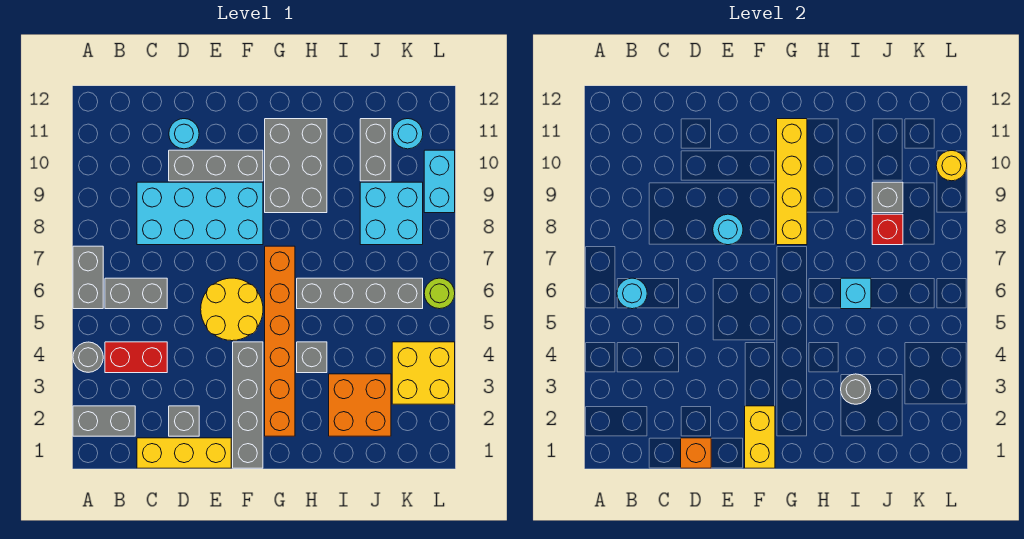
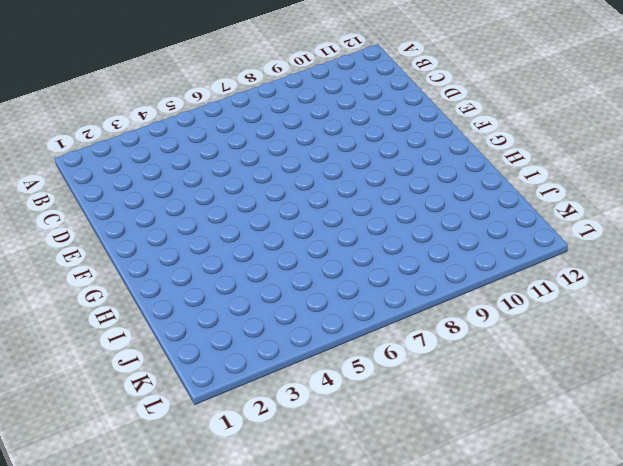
none -> grey brick A2:B2 level 1
none -> grey round brick A4 level 1
none -> grey brick A6:A7 level 1
none -> red brick B4:C4 level 1

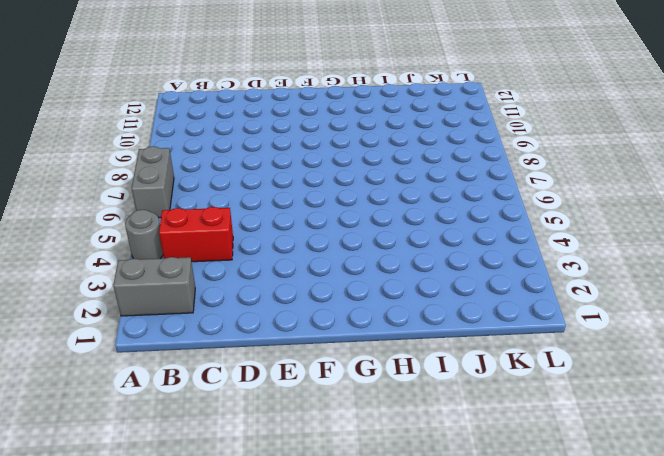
none -> grey brick B6:C6 level 1
none -> yellow brick C1:E1 level 1
none -> cyan brick C8:F9 level 1
none -> grey brick D2 level 1

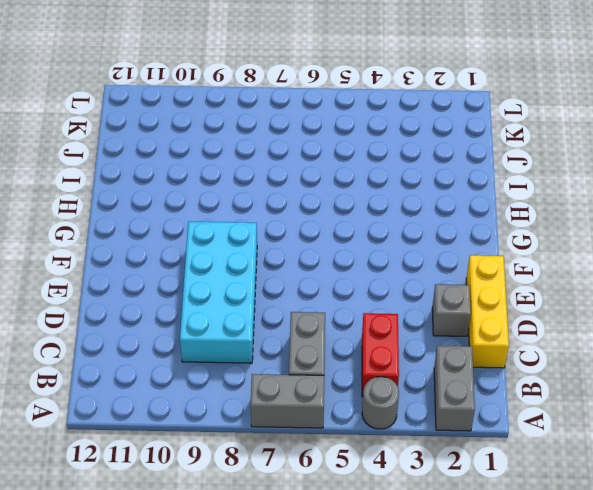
none -> grey brick D10:F10 level 1
none -> cyan round brick D11 level 1
none -> yellow round brick E5:F6 level 1
none -> grey brick F1:F4 level 1

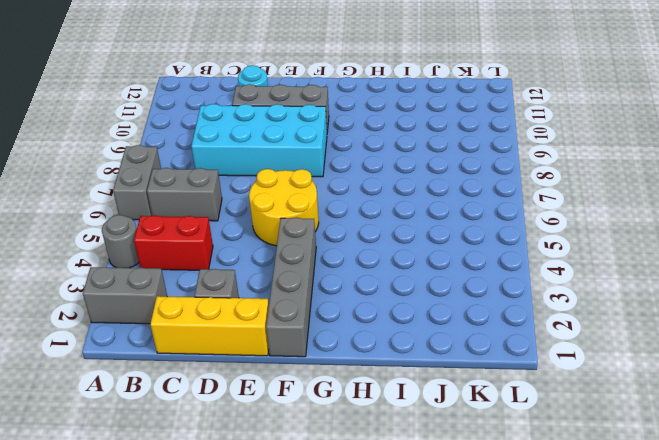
none -> orange brick G2:G7 level 1
none -> grey brick G9:H11 level 1
none -> grey brick H4 level 1
none -> grey brick H6:K6 level 1

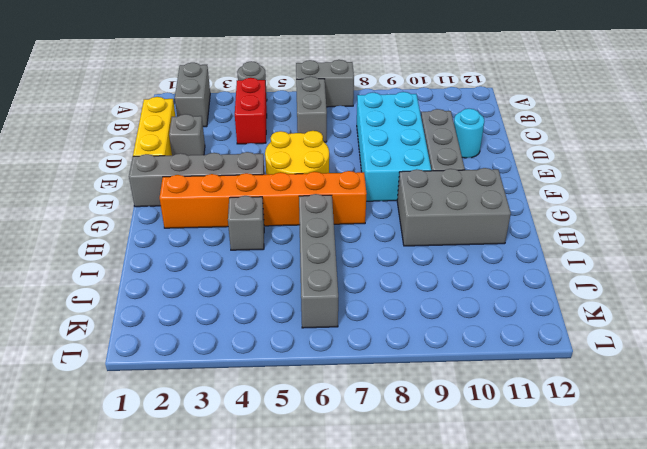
none -> orange brick I2:J3 level 1
none -> cyan brick J8:K9 level 1
none -> grey brick J10:J11 level 1
none -> yellow brick K3:L4 level 1

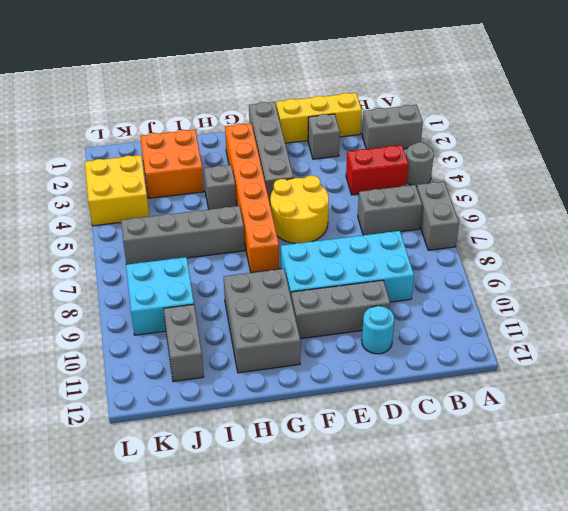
none -> cyan round brick K11 level 1
none -> lime round brick L6 level 1
none -> cyan brick L9:L10 level 1
none -> cyan round brick B6 level 2

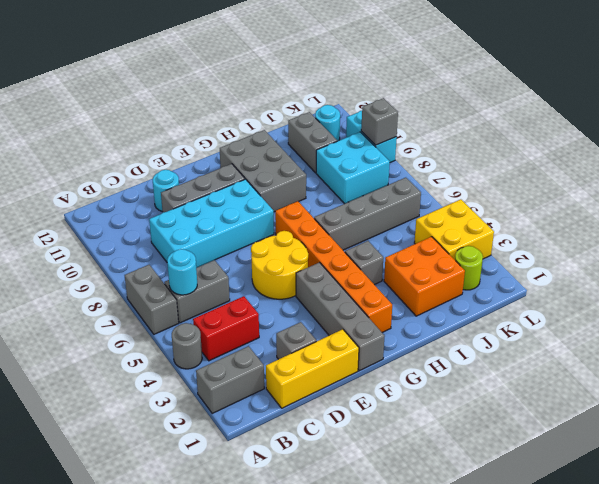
lime round brick K2 level 1 -> lime round brick L6 level 1
grey brick L9 level 2 -> grey brick J9 level 2
none -> orange brick D1 level 2
none -> cyan round brick E8 level 2
none -> yellow brick F1:F2 level 2
none -> yellow brick G8:G11 level 2

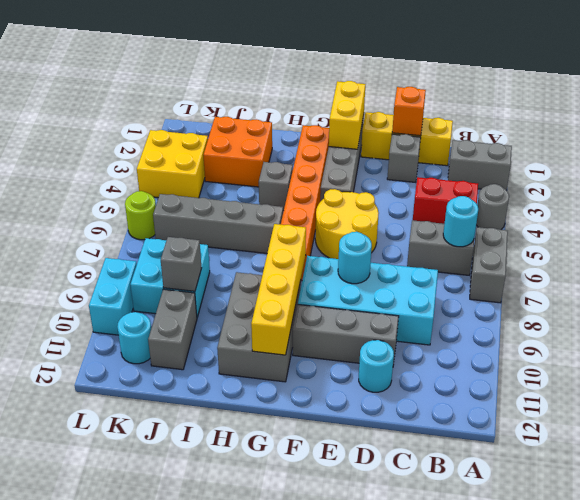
none -> grey round brick I3 level 2
none -> cyan brick I6 level 2
none -> red brick J8 level 2
none -> yellow round brick L10 level 2

